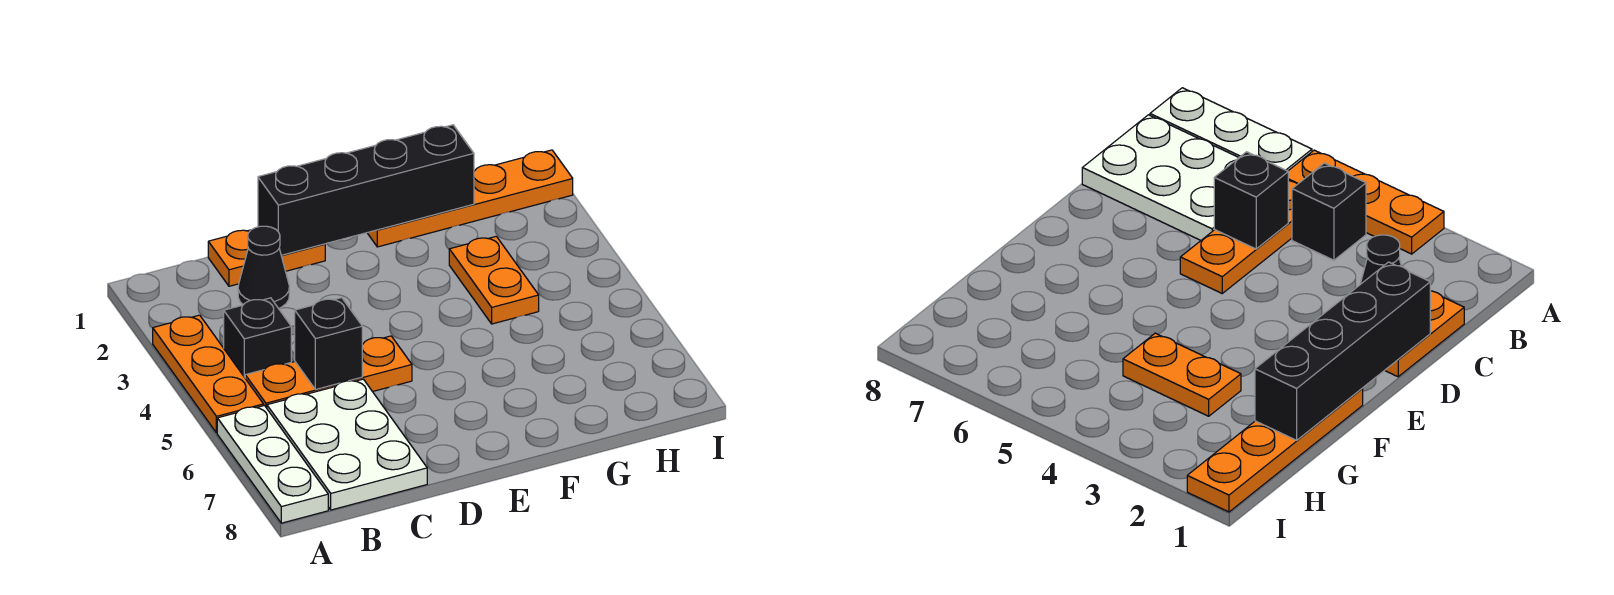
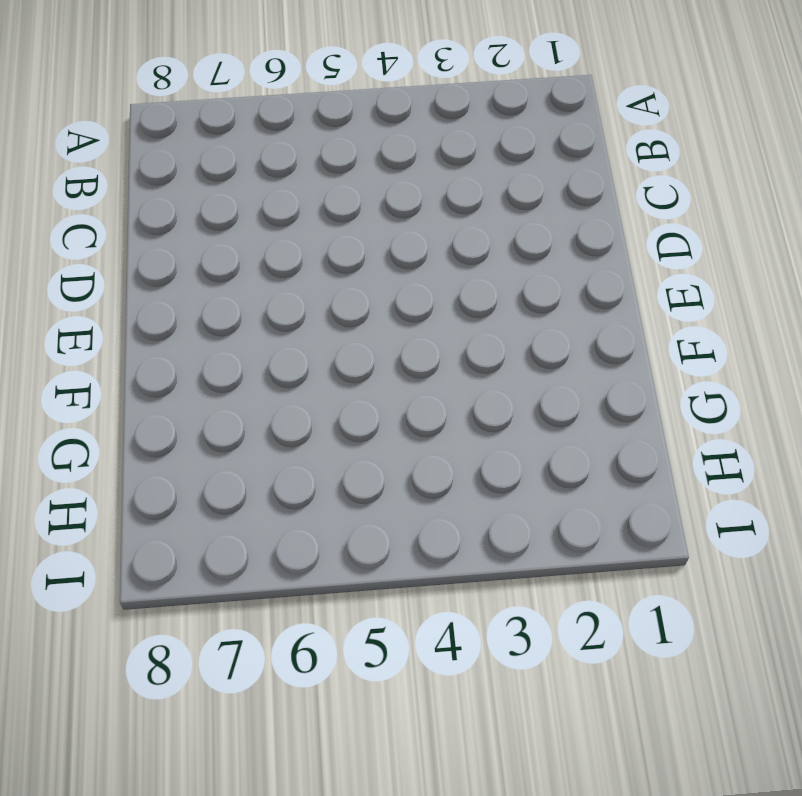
none -> orange plate A3:A5 level 1
none -> white plate A6:A8 level 1

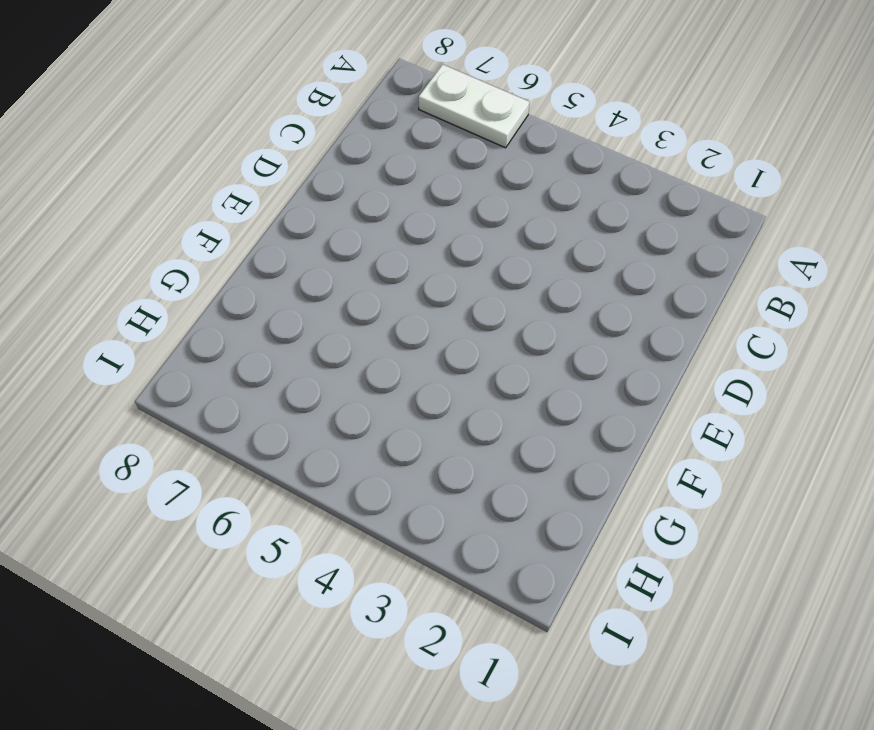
white plate A6:A7 level 1 -> white plate A6:A8 level 1
none -> orange plate A3:A5 level 1
none -> black brick B4 level 1

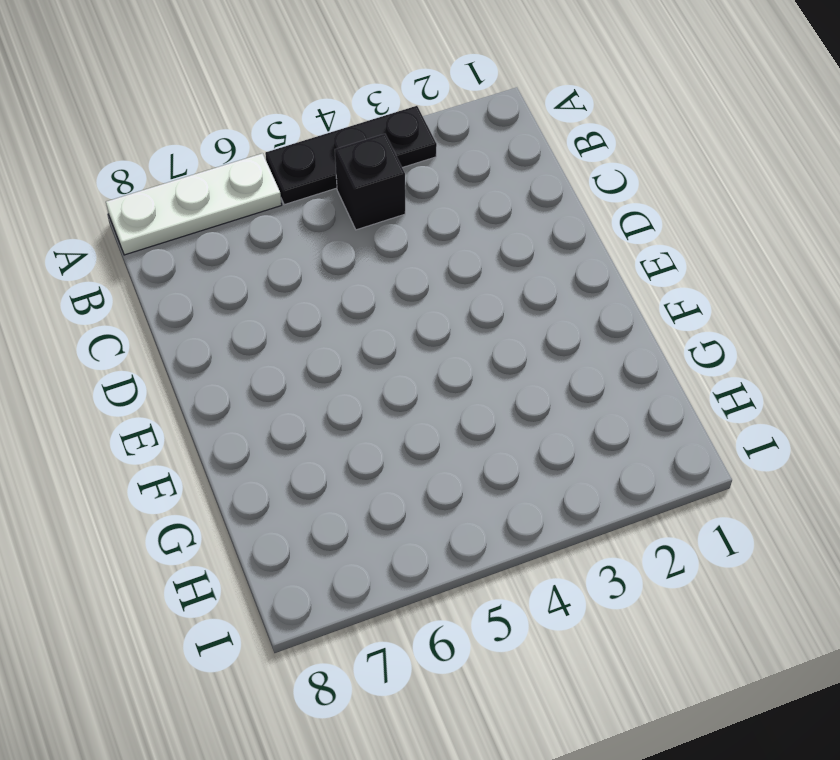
black plate A3:A5 level 1 -> orange plate A3:A5 level 1
none -> orange plate B5:D5 level 1
none -> white plate B6:C8 level 1

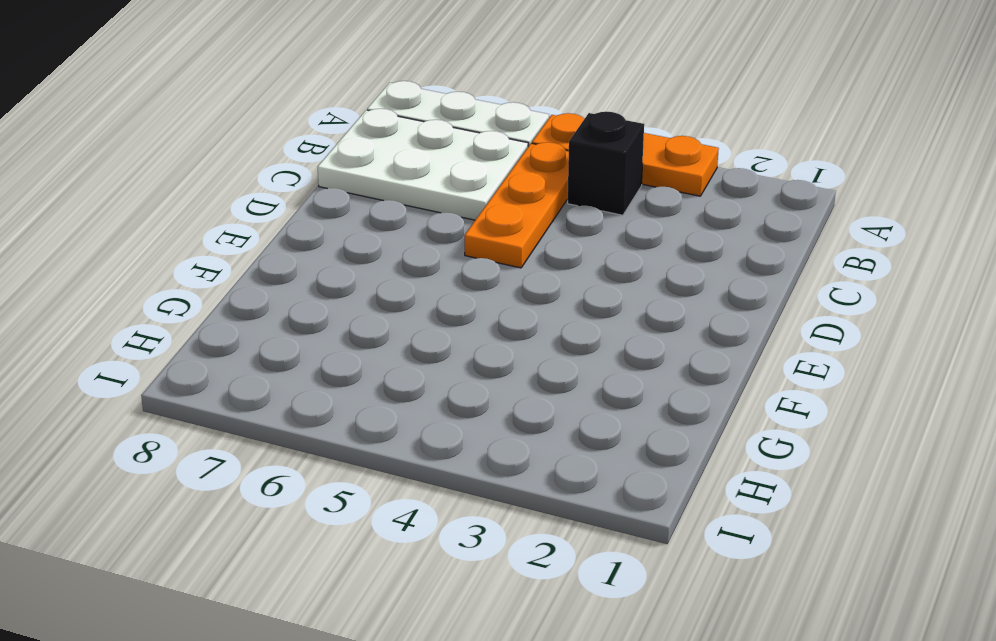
none -> orange plate C1:D1 level 1
none -> black cone C2 level 1

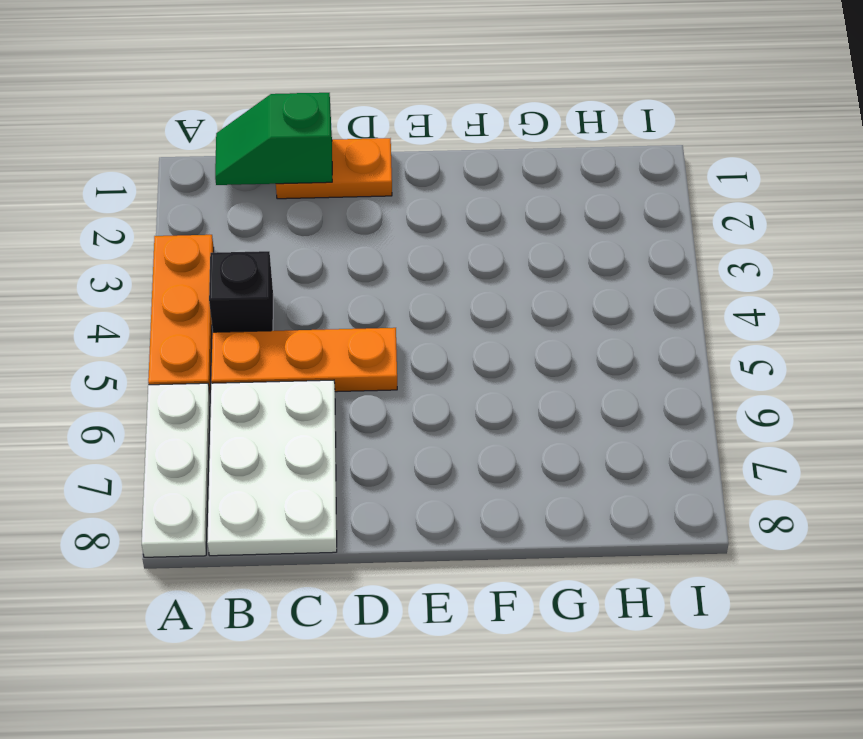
green slope B1:C1 level 2 top C -> none
none -> black cone C2 level 1
none -> orange plate F1:I1 level 1

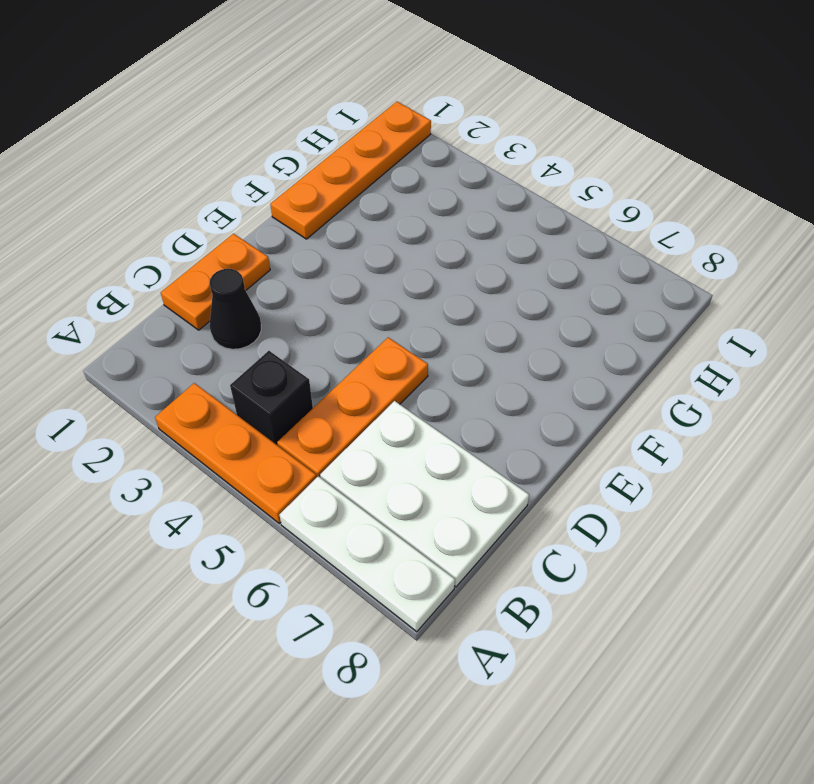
none -> orange plate G3:G4 level 1
none -> black brick C5 level 2

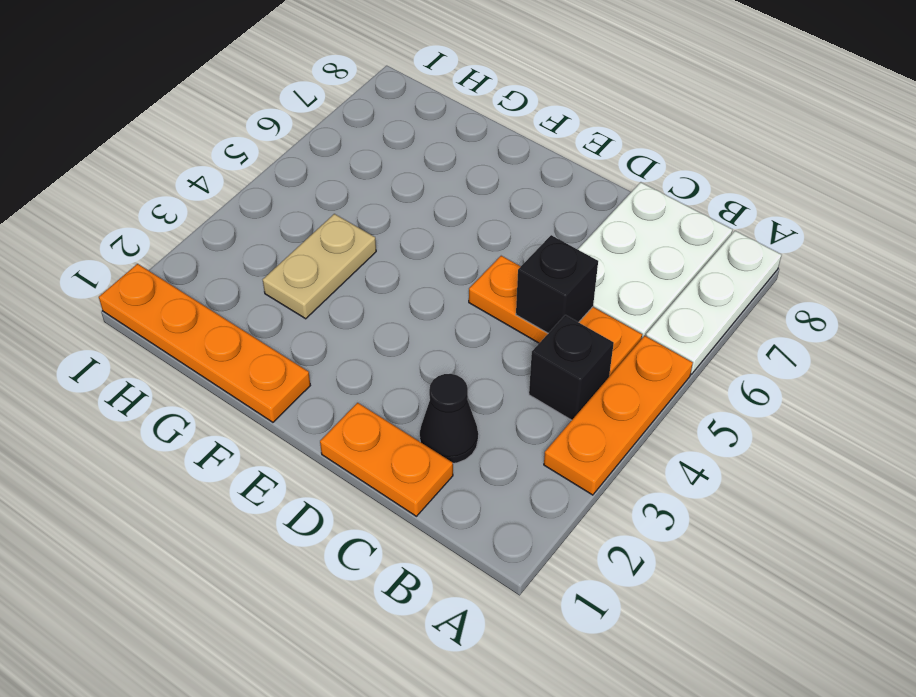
tan plate G3:G4 level 1 -> orange plate G3:G4 level 1
none -> black brick D1:G1 level 2

